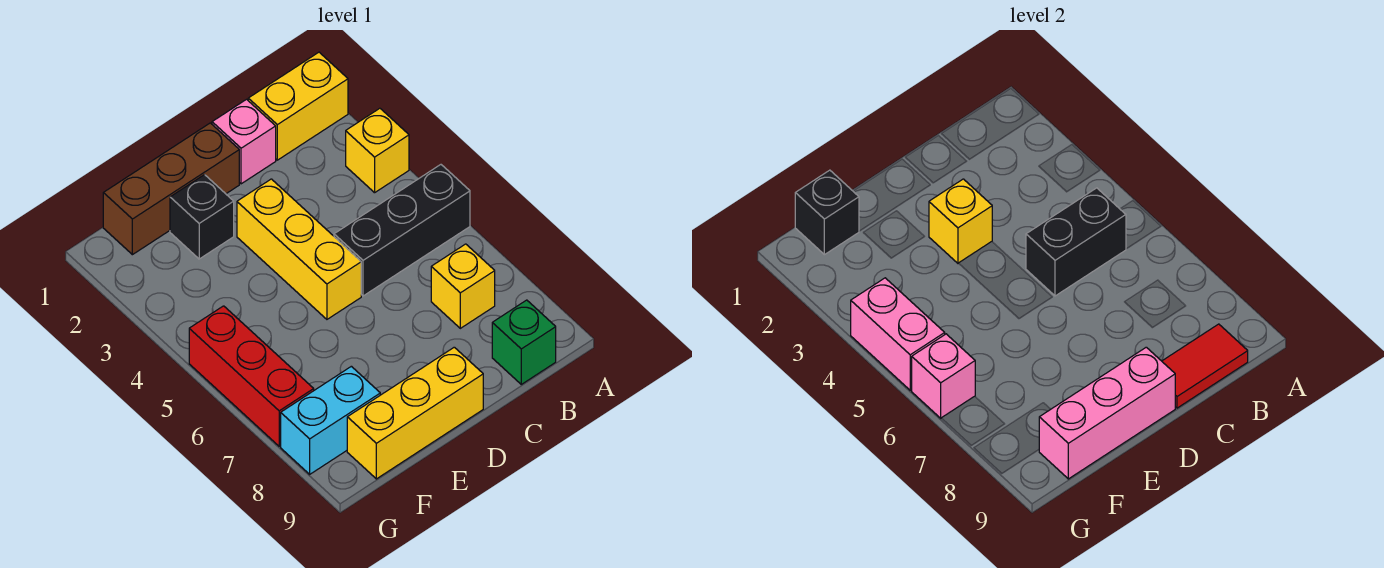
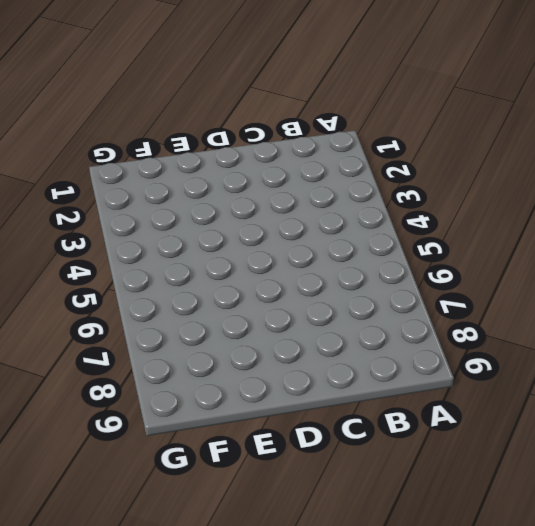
none -> yellow brick A1:B1 level 1
none -> yellow brick A3 level 1
none -> black brick A5:C5 level 1

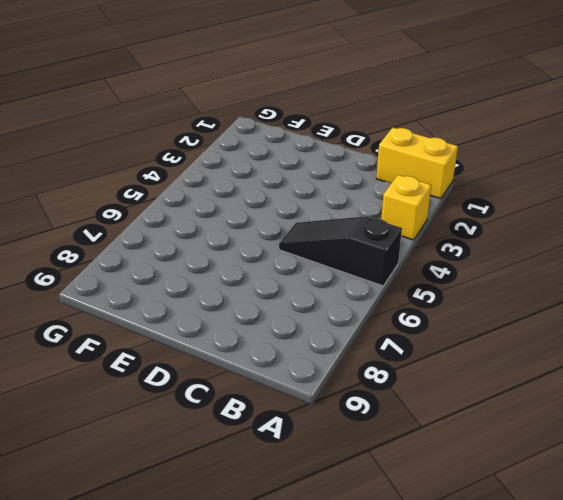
black slope A5:C5 level 1 top A -> black brick A5:C5 level 1
none -> yellow brick B7 level 1
none -> green brick B9 level 1
none -> pink brick C1 level 1

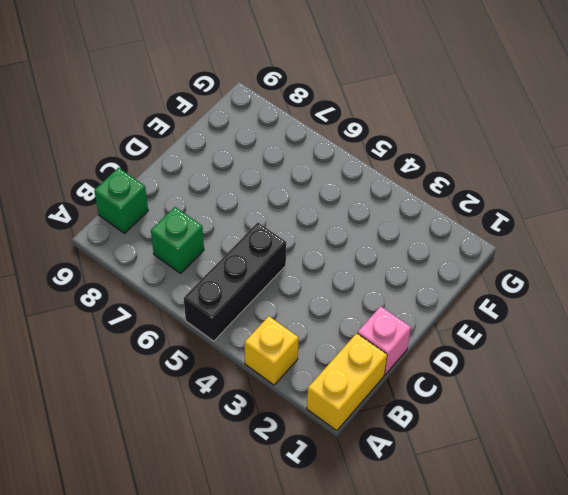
green brick B7 level 1 -> yellow brick B7 level 1
none -> brown brick D1:F1 level 1
none -> yellow brick D3:D5 level 1
none -> yellow brick D9:F9 level 1

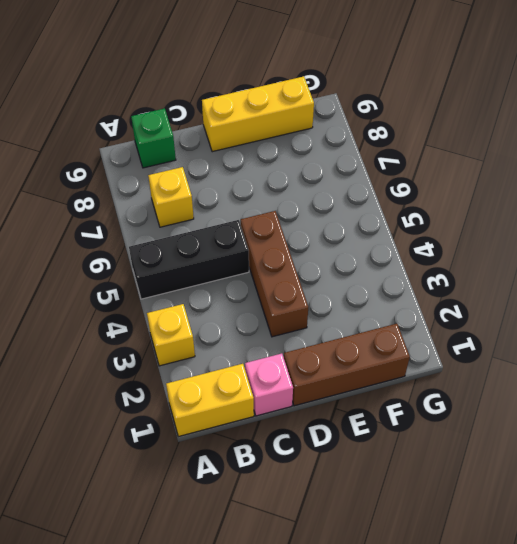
brown brick D3:D5 level 1 -> yellow brick D3:D5 level 1
none -> black brick E2 level 1
none -> cyan brick F8:G8 level 1
none -> red brick G5:G7 level 1

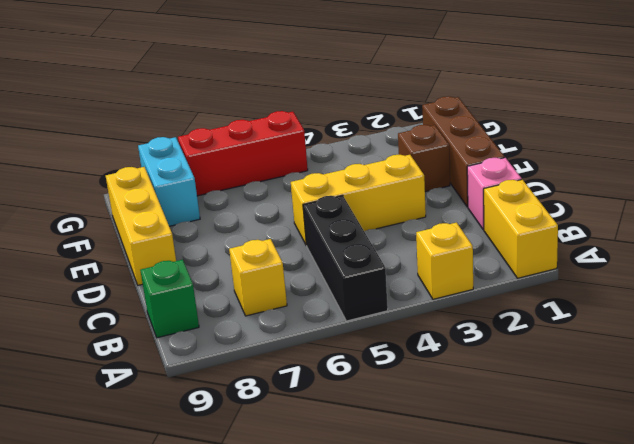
brown brick E2 level 1 -> black brick E2 level 1
none -> black brick B5:C5 level 2
none -> red tile B9:C9 level 2
none -> yellow brick D3 level 2

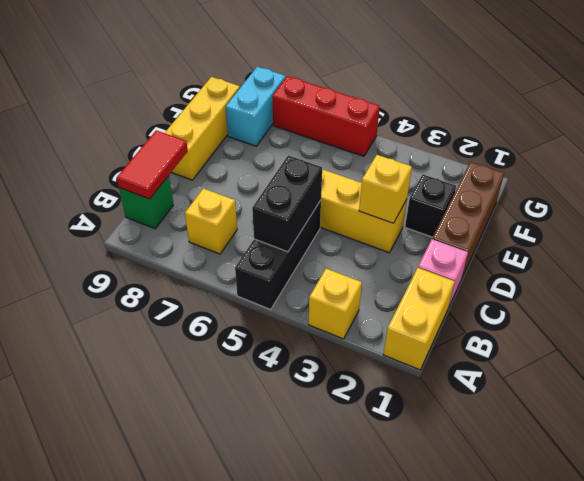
none -> pink brick D9:F9 level 2
none -> black brick F1 level 2
none -> pink brick G4:G5 level 2

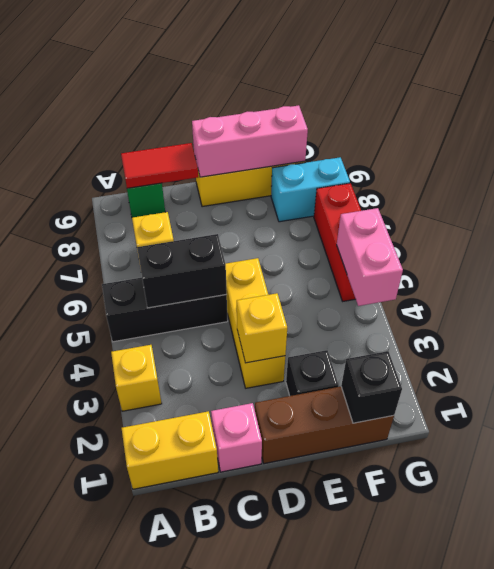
none -> pink brick G6 level 2

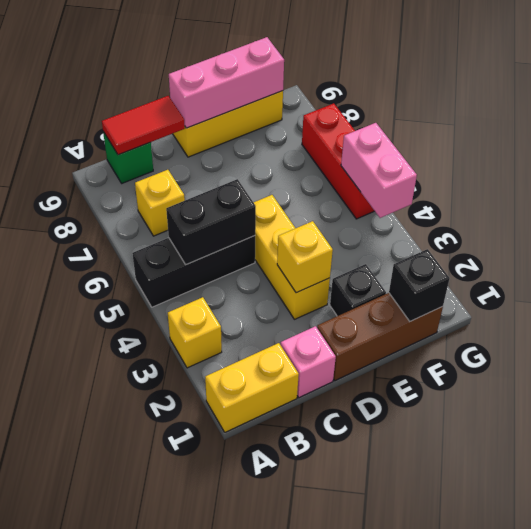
none -> cyan brick F8:G8 level 1
none -> pink brick G6 level 2

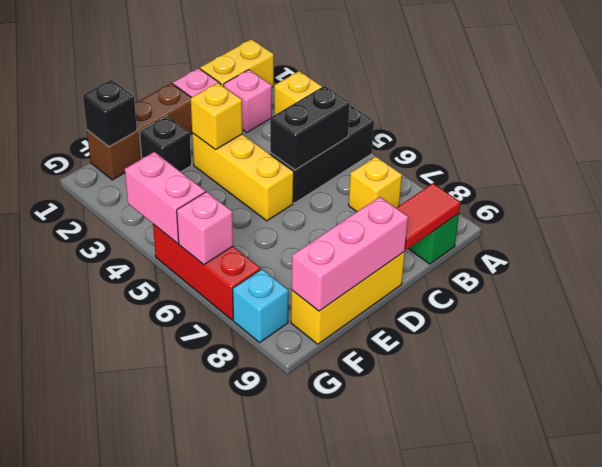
pink brick B2 level 1 -> none
cyan brick G8 level 1 -> cyan brick F8:G8 level 1

